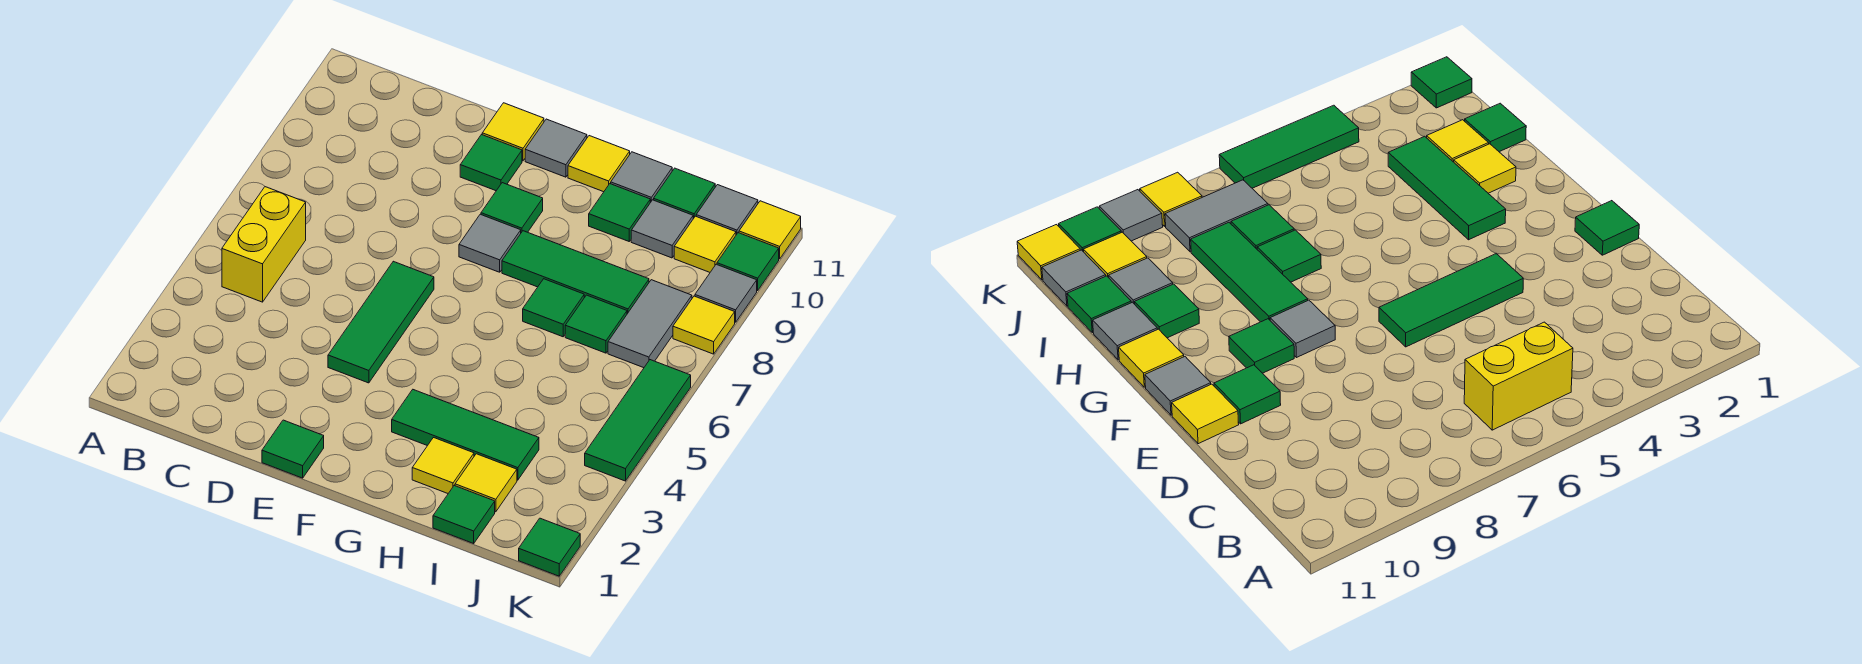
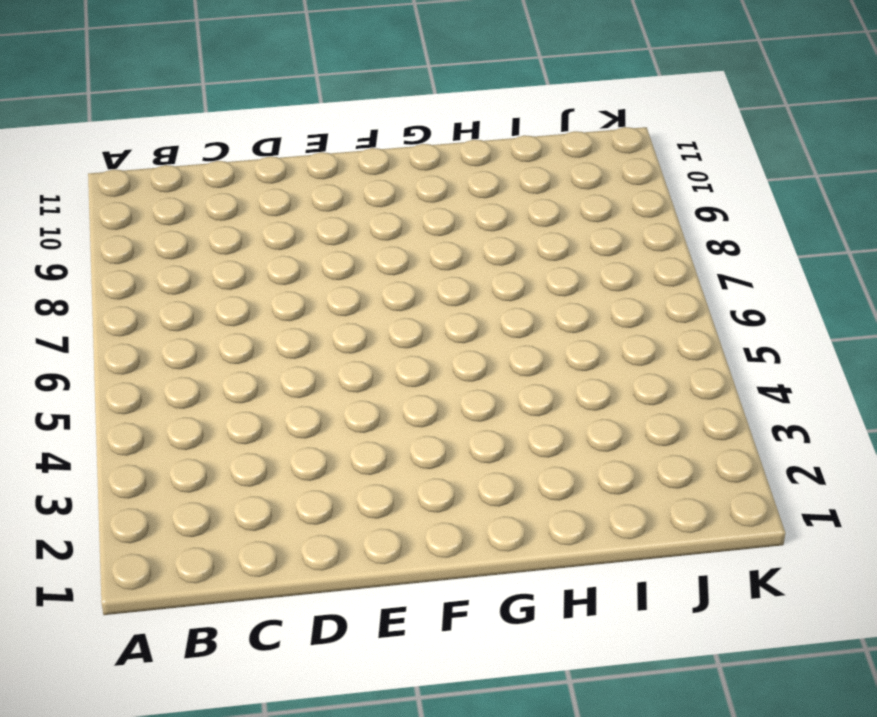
none -> yellow brick B5:B6 level 1
none -> green tile E1 level 1
none -> green tile E4:E6 level 1

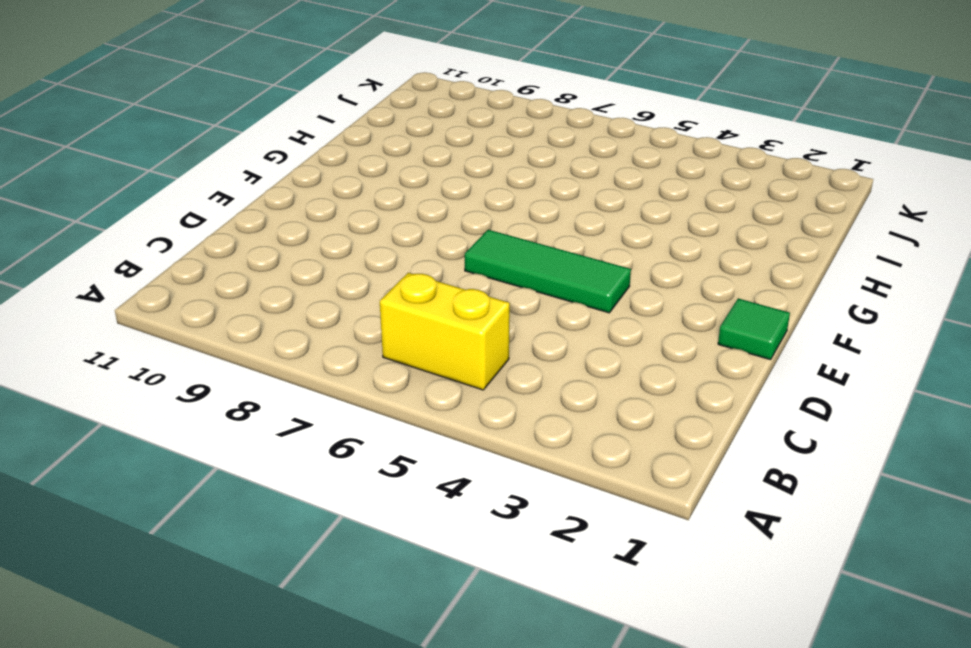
none -> green tile E10 level 1
none -> yellow tile E11 level 1
none -> grey tile F8 level 1

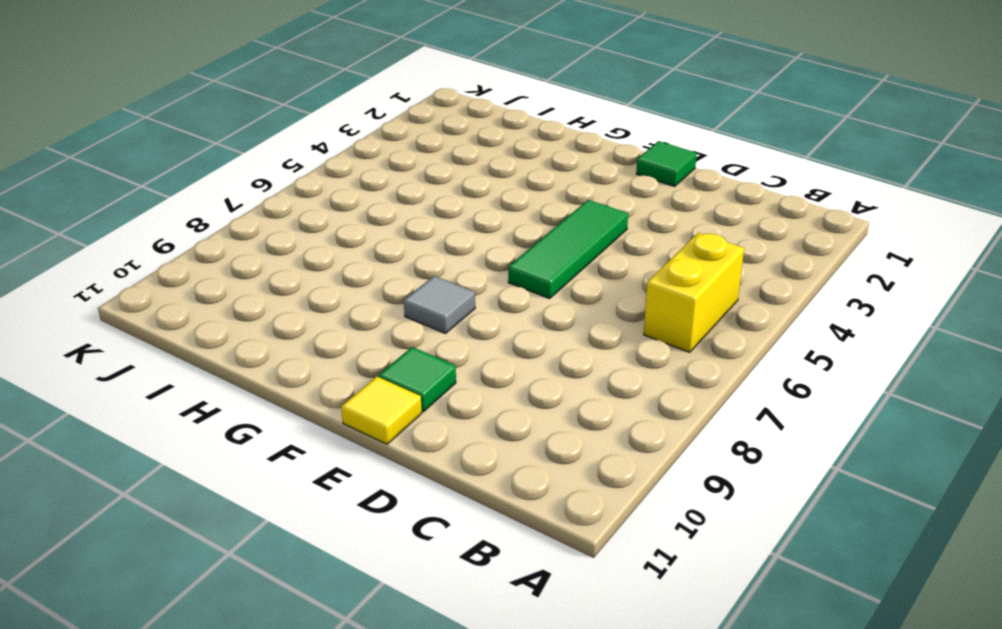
none -> green tile F9 level 1
none -> grey tile F11 level 1
none -> green tile G3:I3 level 1

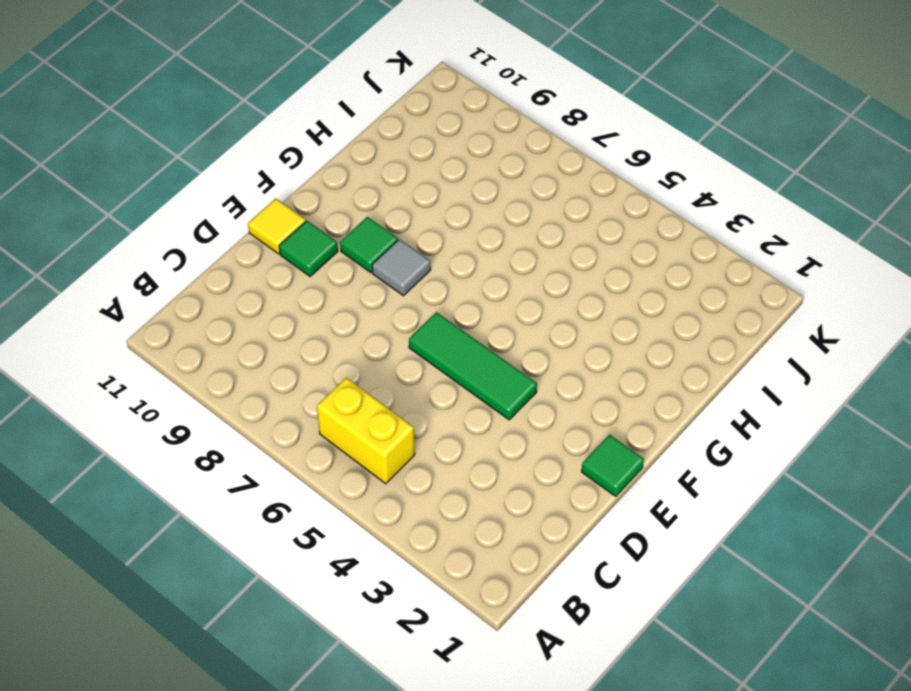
none -> grey tile F11 level 1
none -> green tile G3:I3 level 1
none -> green tile G8:I8 level 1

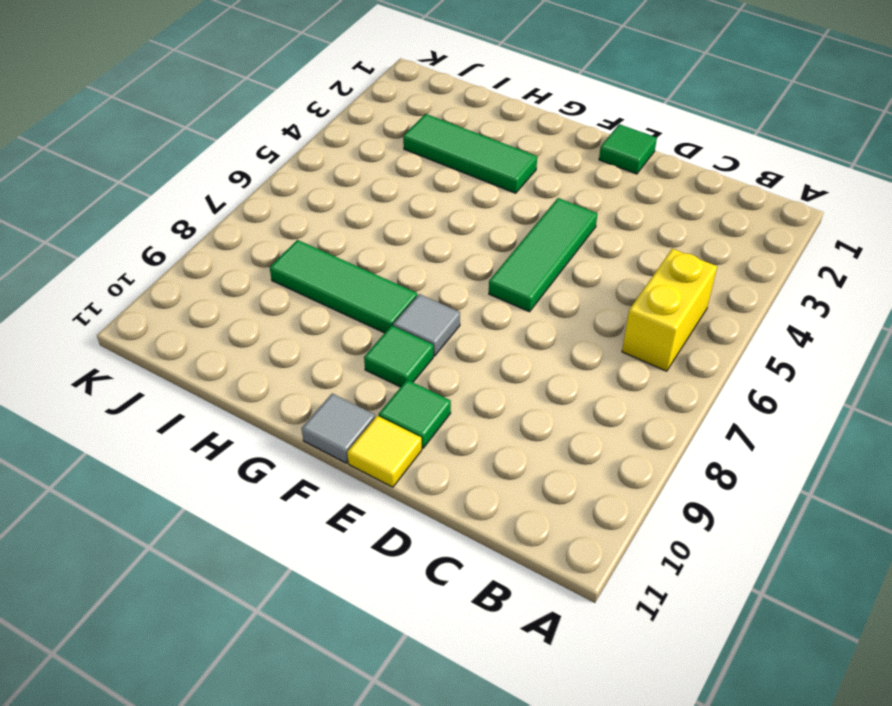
none -> yellow tile G11 level 1
none -> yellow tile H2 level 1
none -> green tile H7 level 1

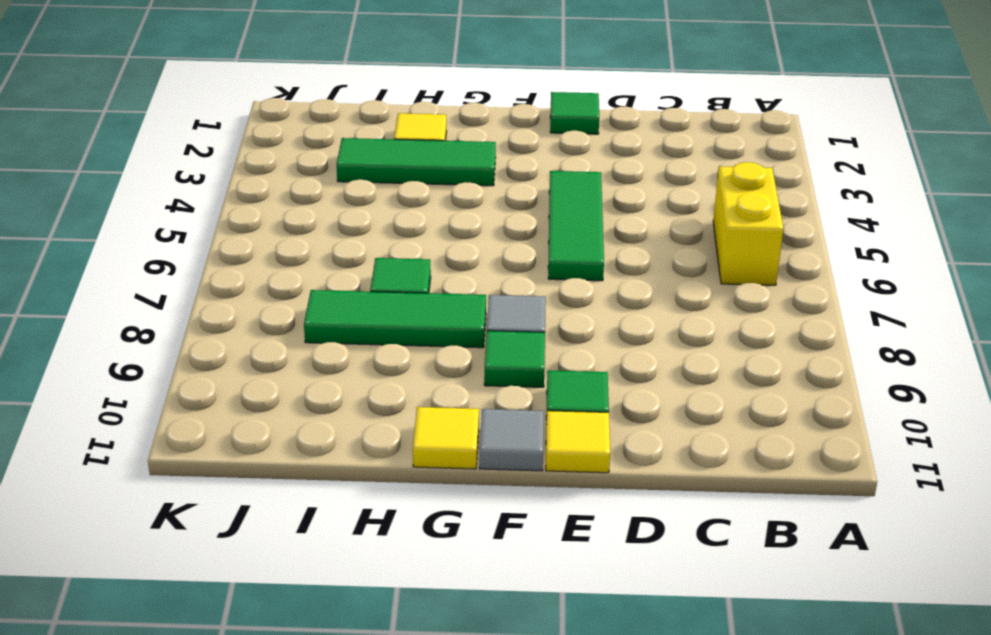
none -> green tile H10 level 1
none -> grey tile H11 level 1
none -> green tile I1 level 1

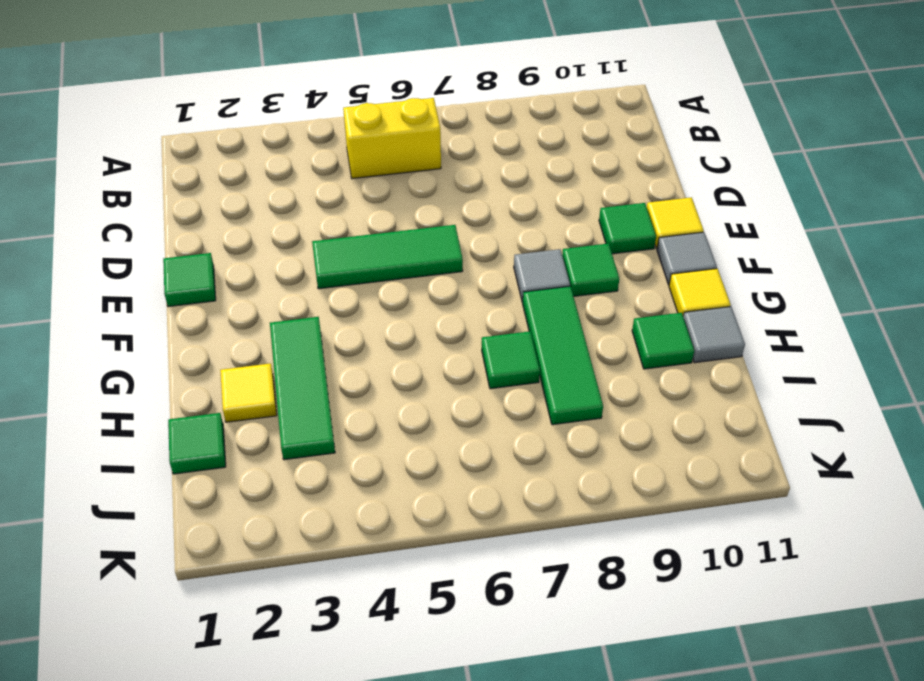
none -> yellow tile I2 level 1
none -> green tile I7 level 1
none -> grey tile I10 level 1

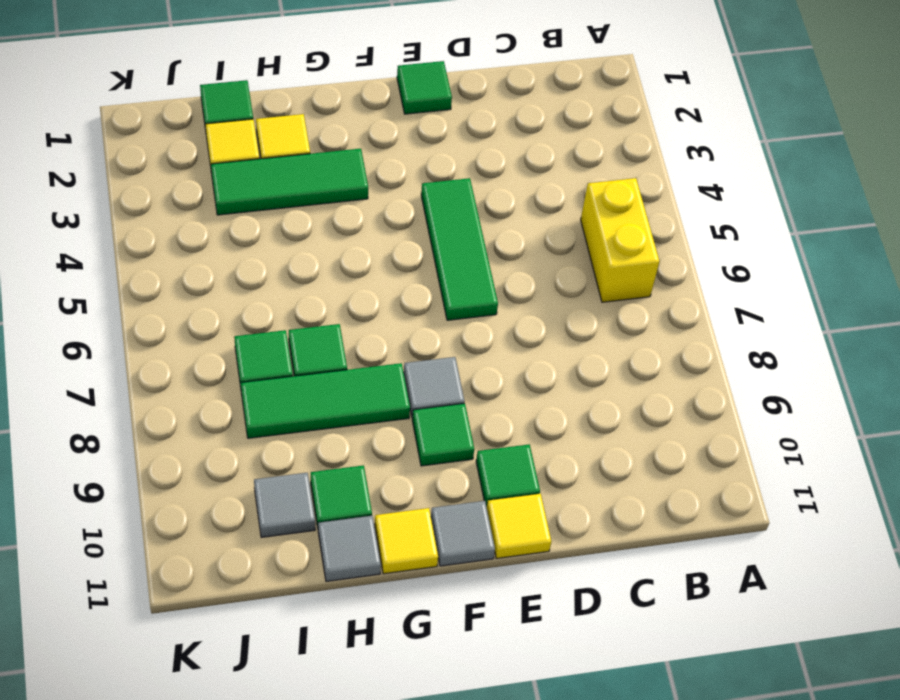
none -> green tile I11 level 1
none -> grey tile J7:J8 level 1
none -> yellow tile J10 level 1

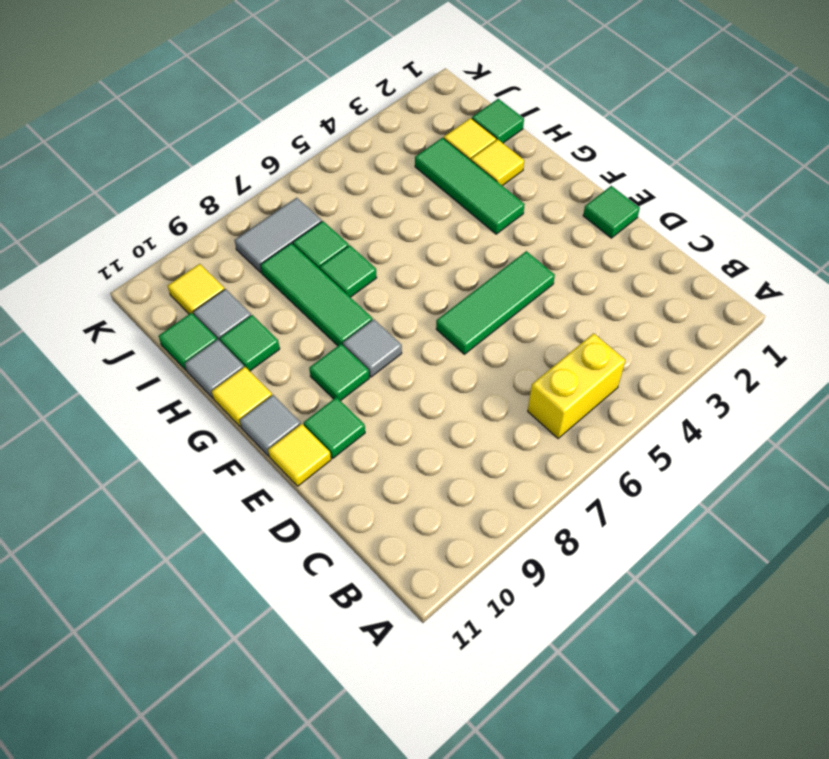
none -> grey tile J11 level 1
none -> green tile K1 level 1
none -> green tile K4:K6 level 1

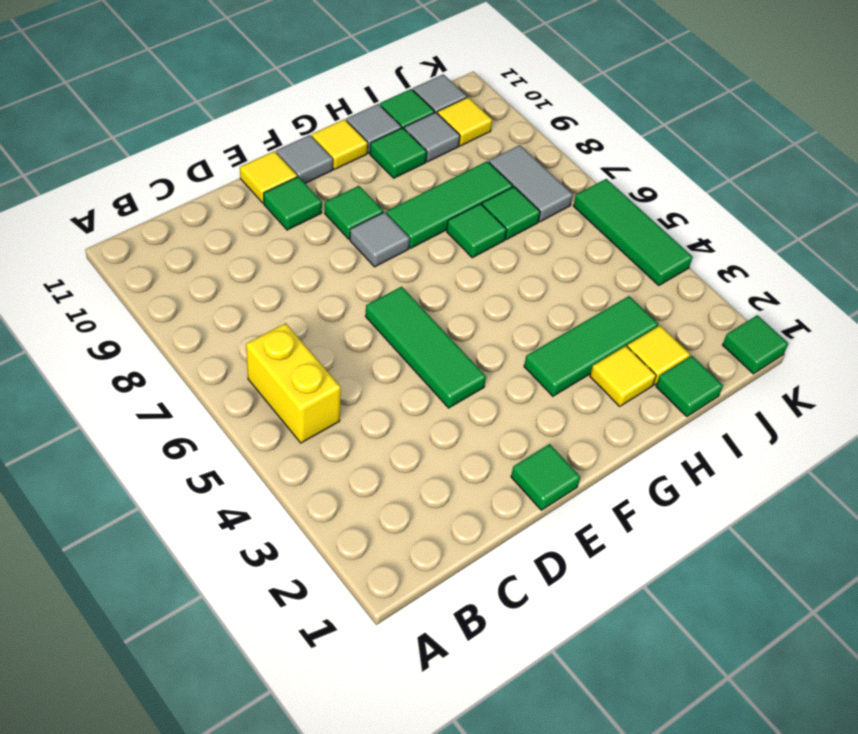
none -> yellow tile K8 level 1
none -> grey tile K9 level 1
none -> green tile K10 level 1

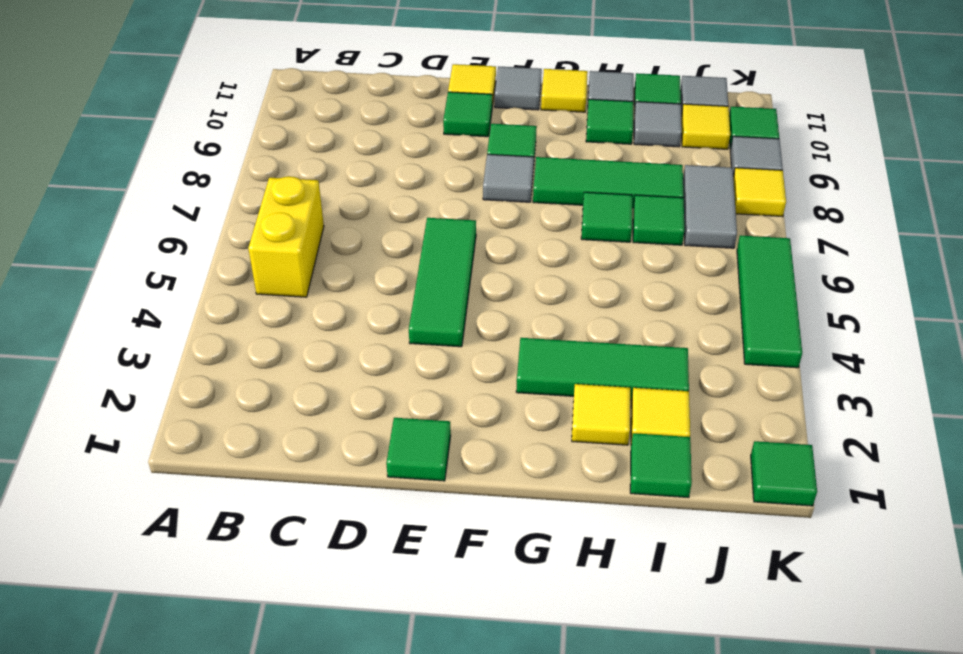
none -> yellow tile K11 level 1

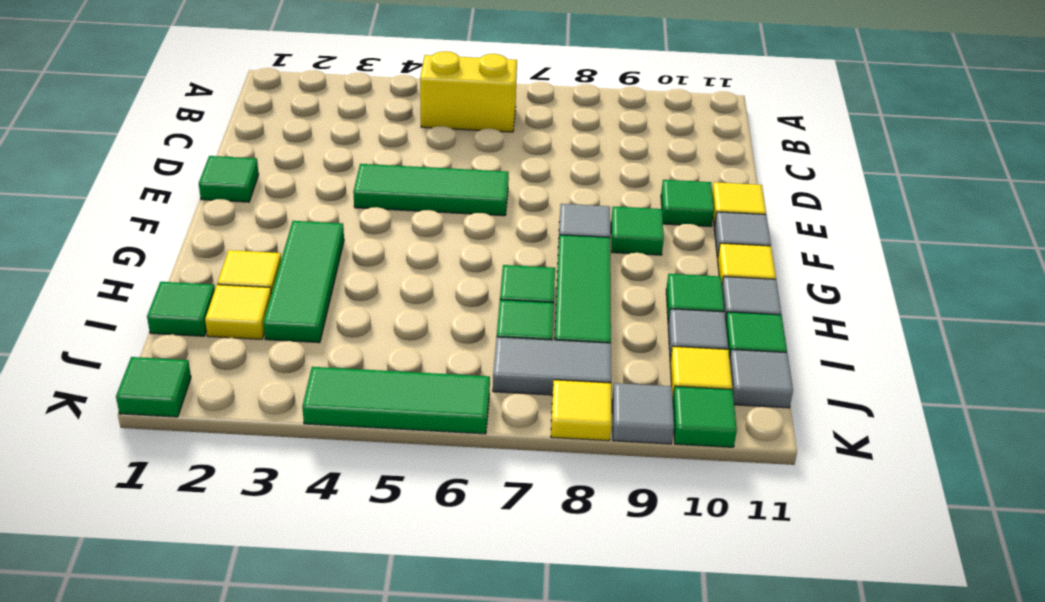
none -> yellow tile K11 level 1

